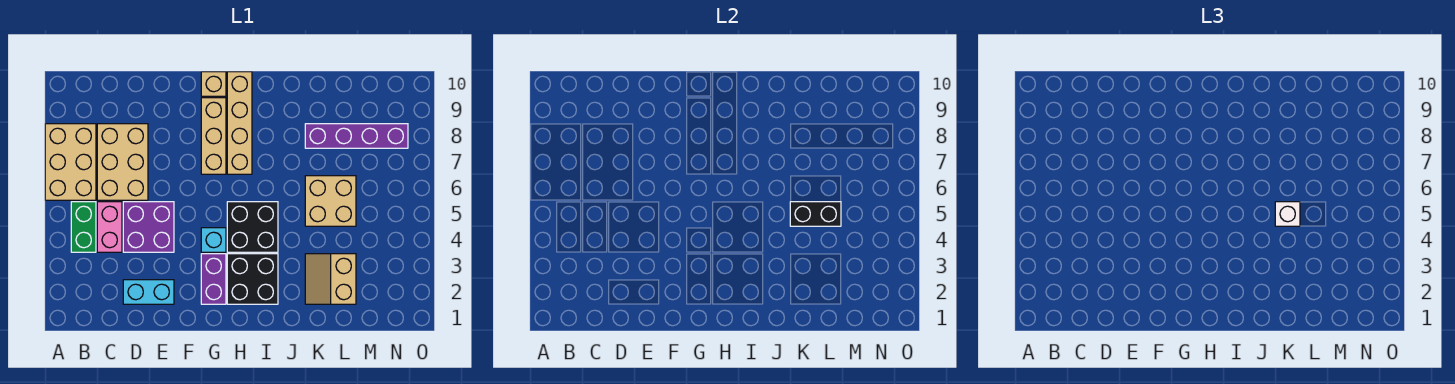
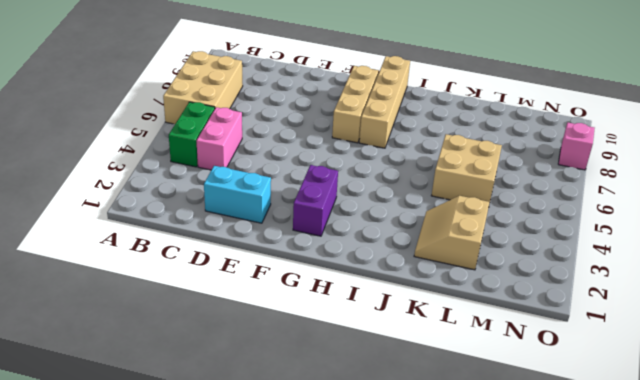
pink brick O8 level 1 -> none
none -> tan brick C6:D8 level 1
none -> purple brick D4:E5 level 1
none -> cyan brick G4 level 1

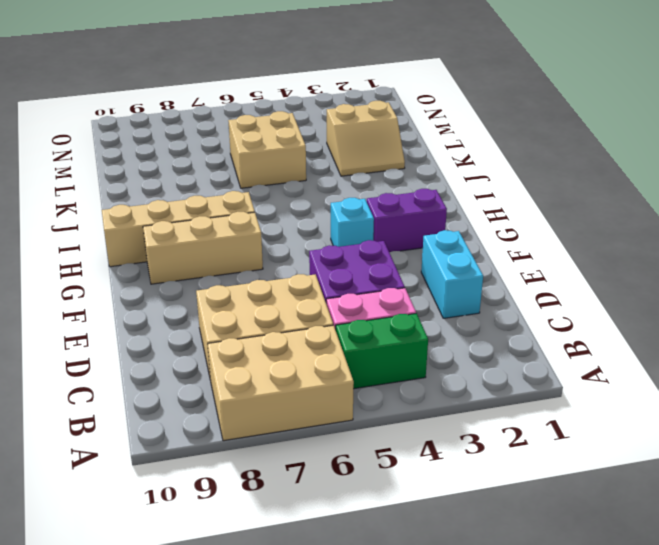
none -> tan brick G10 level 1
none -> black brick H2:I3 level 1
none -> black brick H4:I5 level 1

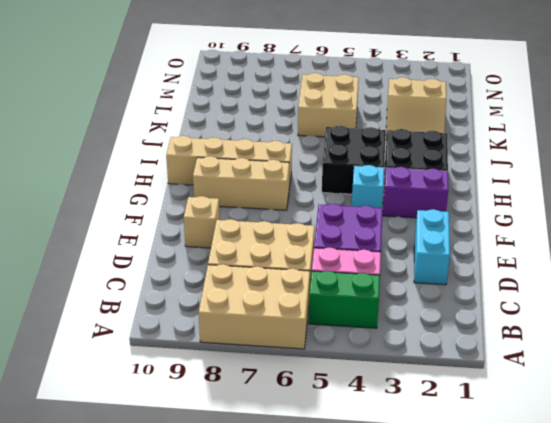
tan brick E9 level 1 -> tan brick G10 level 1
none -> purple brick K8:N8 level 1
none -> black brick K5:L5 level 2
none -> white brick K5 level 3

